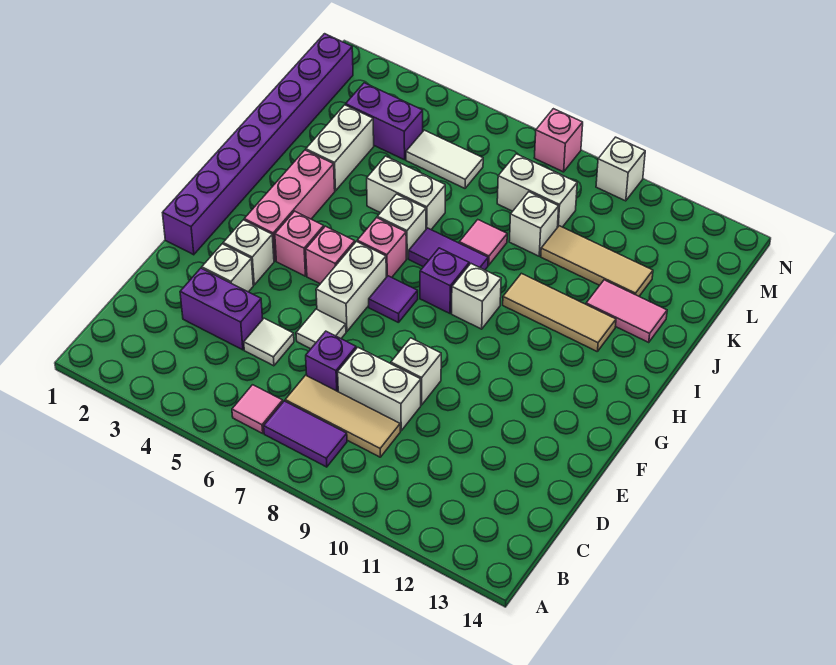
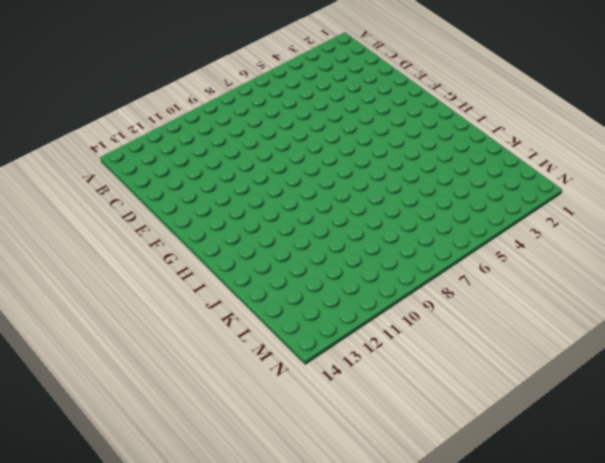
none -> pink tile B6 level 1
none -> purple tile B7:B8 level 1
none -> tan tile C7:C9 level 1
none -> purple brick D3:D4 level 1

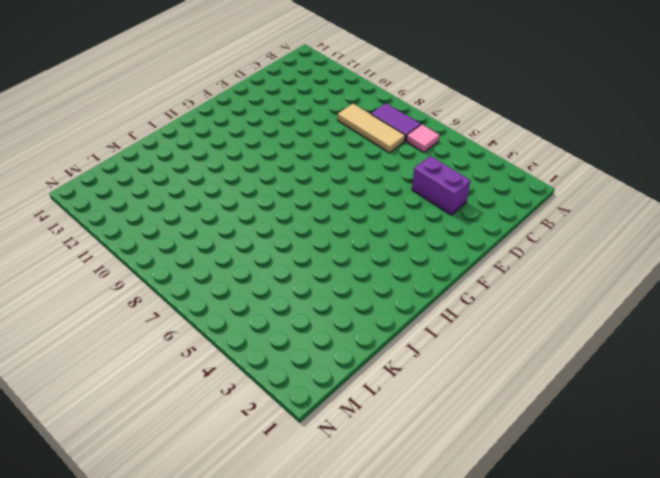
none -> white tile D5 level 1
none -> purple brick D7 level 1
none -> white brick D8:D9 level 1
none -> white brick E3 level 1

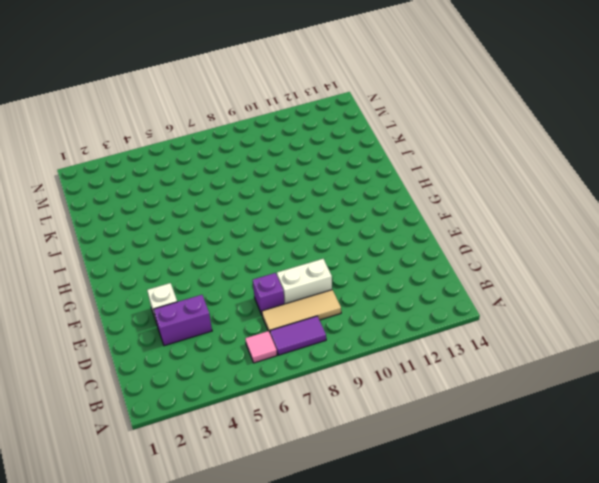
none -> white tile D5 level 1
none -> white tile E6 level 1
none -> white brick E9 level 1
none -> purple brick F1:M1 level 1

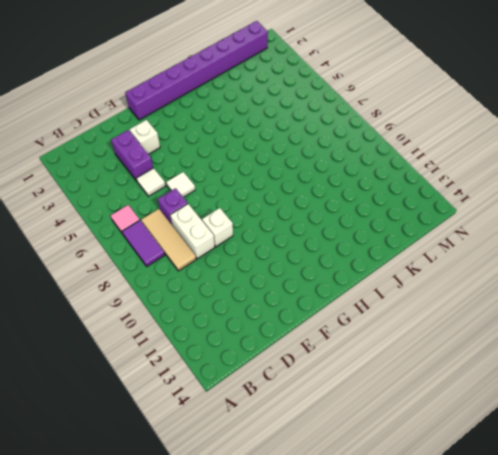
none -> white brick F3 level 1
none -> white brick F6:G6 level 1
none -> pink brick G3:I3 level 1
none -> pink brick G4 level 1

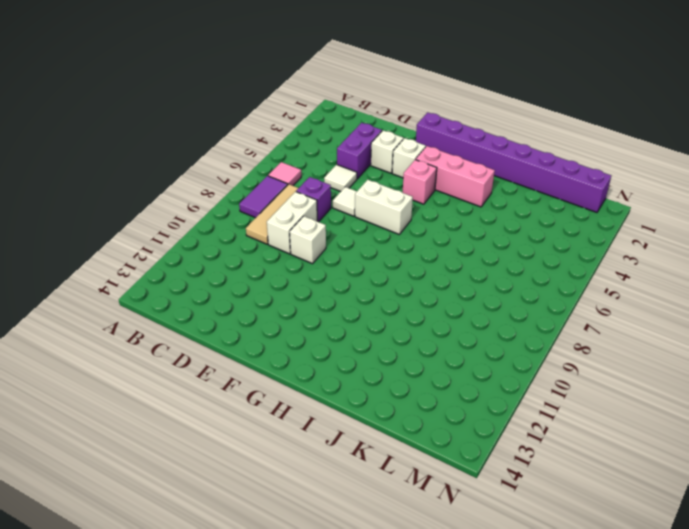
none -> pink brick G5 level 1
none -> purple tile G7 level 1
none -> pink brick H6 level 1
none -> purple brick H8 level 1

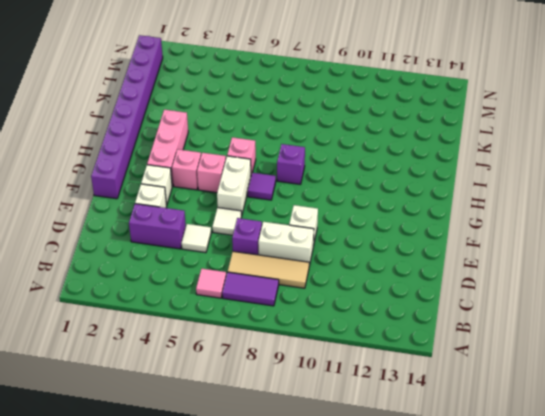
none -> white brick H9 level 1
none -> white brick I6 level 1
none -> purple tile I7:I8 level 1
none -> tan tile I10:I12 level 1

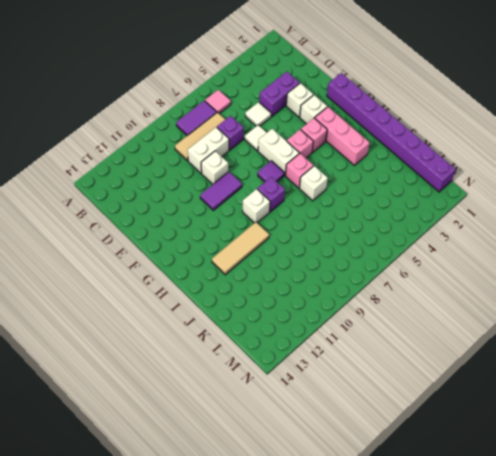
purple tile F9:F10 level 1 -> purple tile I7:I8 level 1
none -> white brick J3:K3 level 1
none -> white brick J5:J6 level 1
none -> pink tile J8 level 1
none -> pink tile J12:J13 level 1

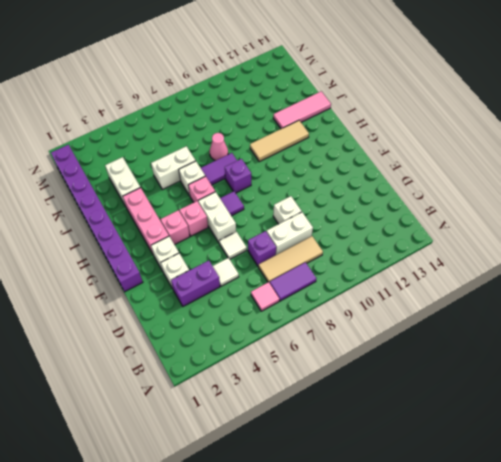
pink cone J8 level 1 -> pink tile J8 level 1
pink tile J12:J14 level 1 -> pink tile J12:J13 level 1
none -> white brick H9 level 1
none -> white brick K9 level 1
none -> tan tile K10:K12 level 1
none -> purple brick L3:L4 level 1

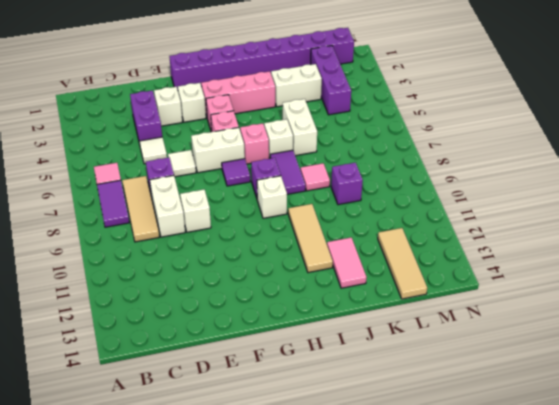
purple brick K9 level 1 -> white brick K9 level 1
purple brick L2:L4 level 1 -> purple brick L3:L4 level 1
tan tile L12:L14 level 1 -> tan tile K10:K12 level 1
none -> white tile L5:L6 level 1
none -> white brick L8:L9 level 1
none -> pink brick N8 level 1
none -> white brick N10 level 1

